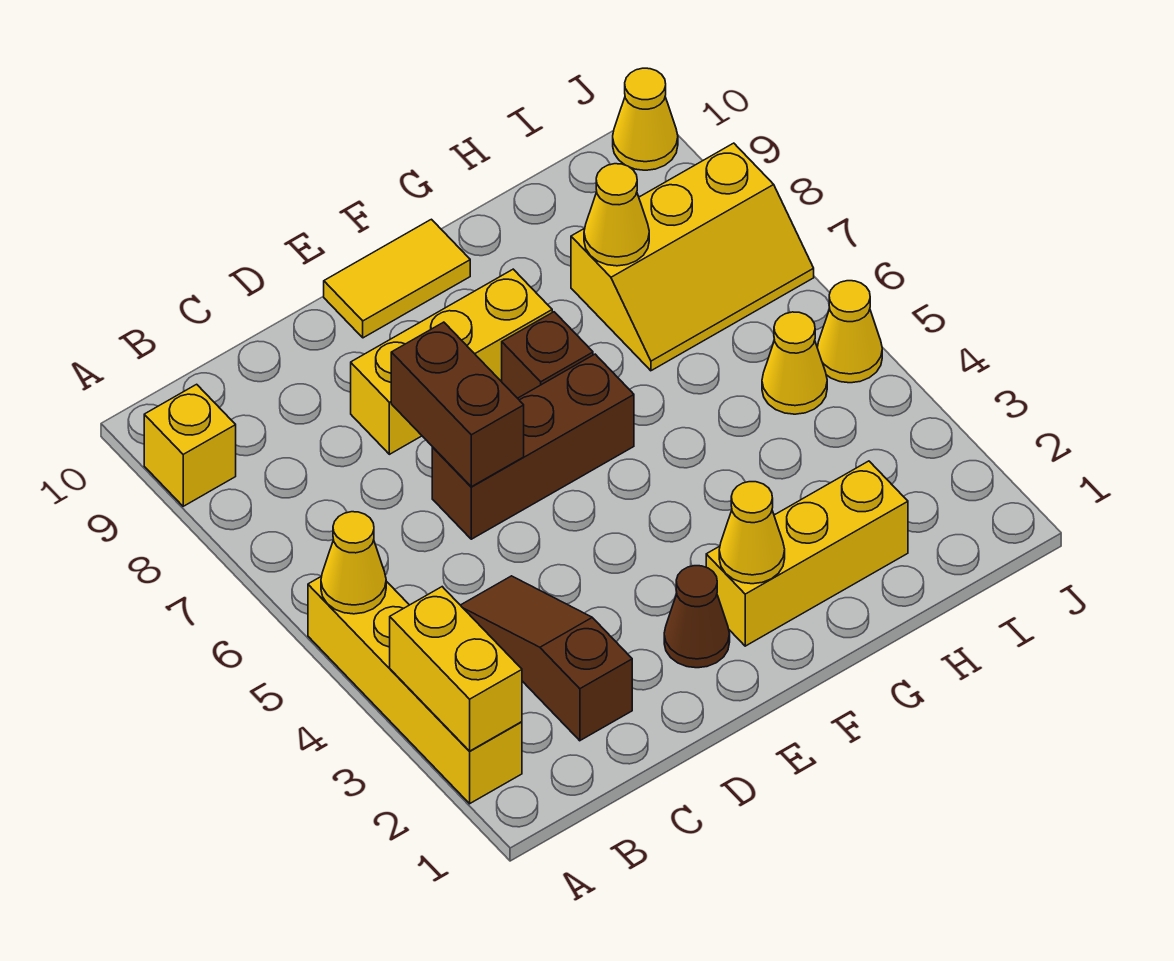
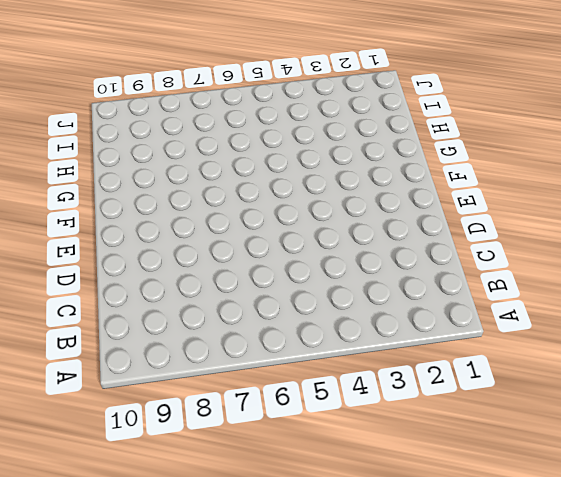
none -> yellow brick A2:A5 level 1
none -> yellow brick A9 level 1
none -> brown slope C2:C4 level 1 top 2

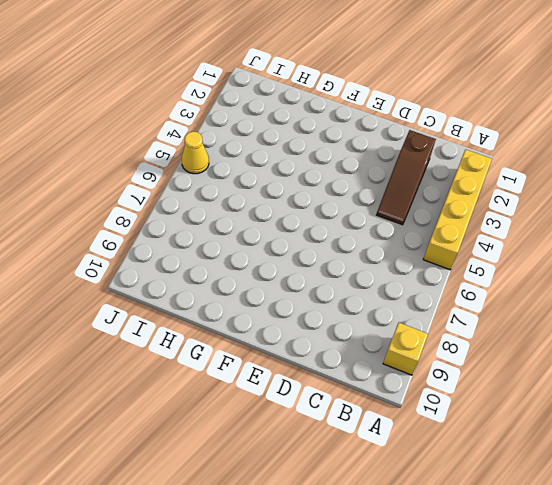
none -> brown brick D6:F6 level 1
none -> yellow brick D8:F8 level 1
none -> brown cone E2 level 1

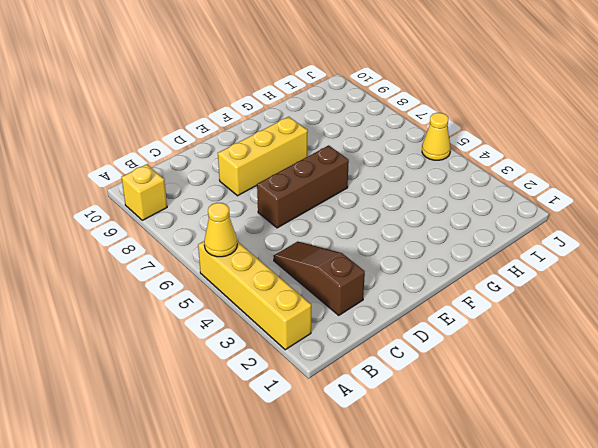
none -> brown cone E2 level 1
none -> yellow tile E10:F10 level 1
none -> yellow brick F2:H2 level 1

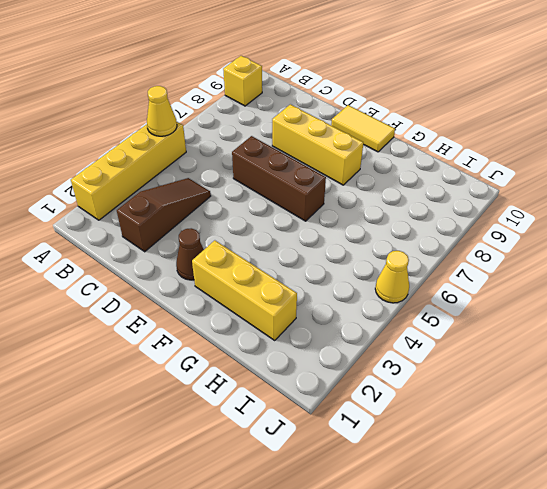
none -> brown brick F7 level 1
none -> yellow slope H7:J8 level 1 top 8
none -> yellow cone I5 level 1

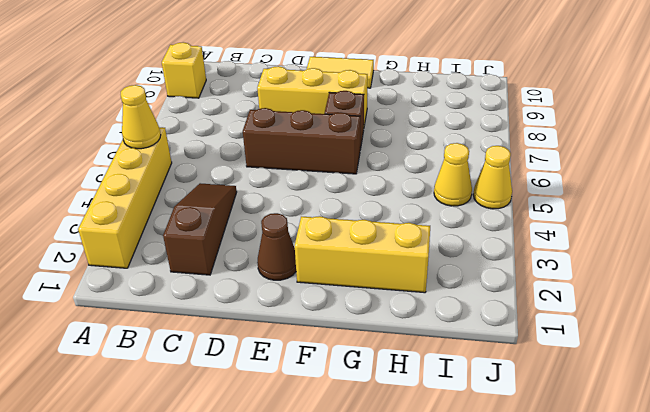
none -> yellow slope H7:J8 level 1 top 8
none -> yellow cone J10 level 1
none -> yellow brick A2:A3 level 2

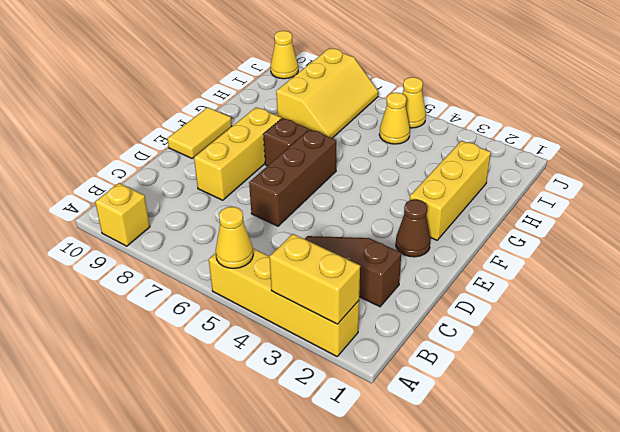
none -> brown brick D6:D7 level 2
none -> yellow cone F2 level 2
none -> yellow cone H8 level 2

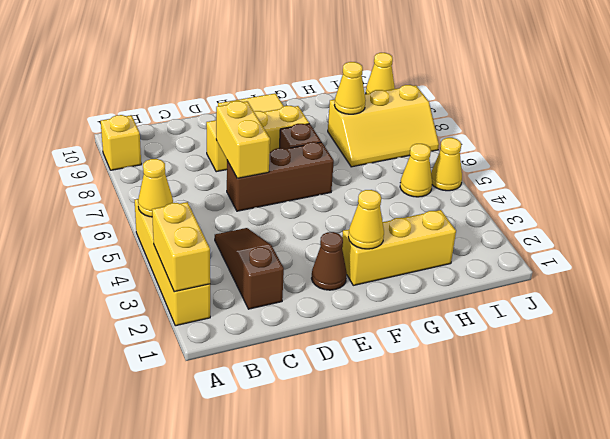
yellow brick D6:D7 level 2 -> brown brick D6:D7 level 2

